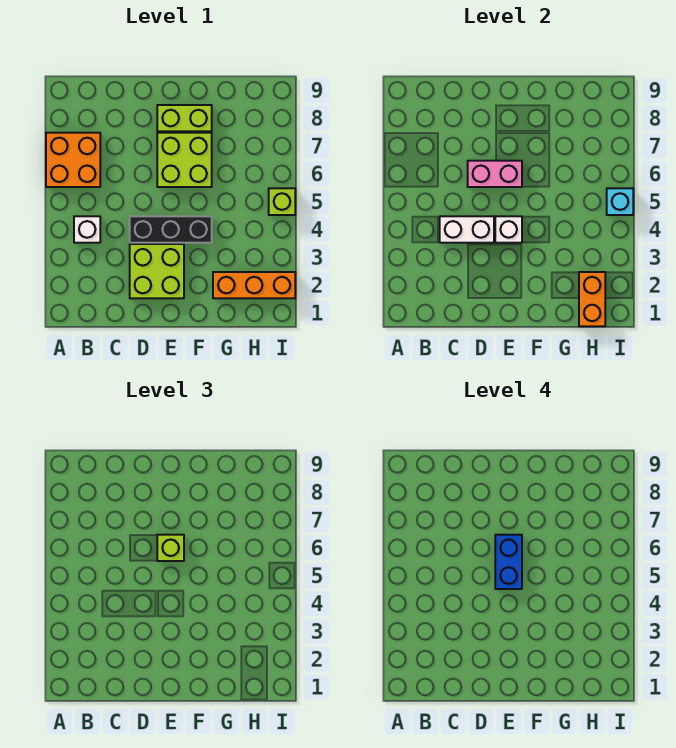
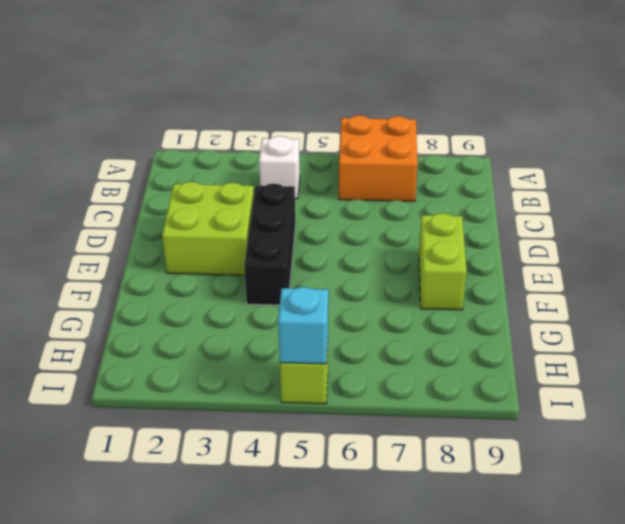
none -> lime brick E6:F7 level 1
none -> orange brick G2:I2 level 1
none -> white brick C4:D4 level 2

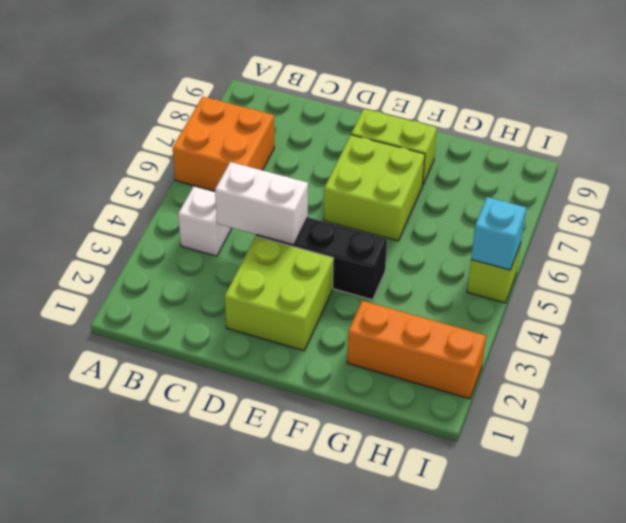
none -> pink brick D6:E6 level 2
none -> white brick E4 level 2
none -> orange brick H1:H2 level 2

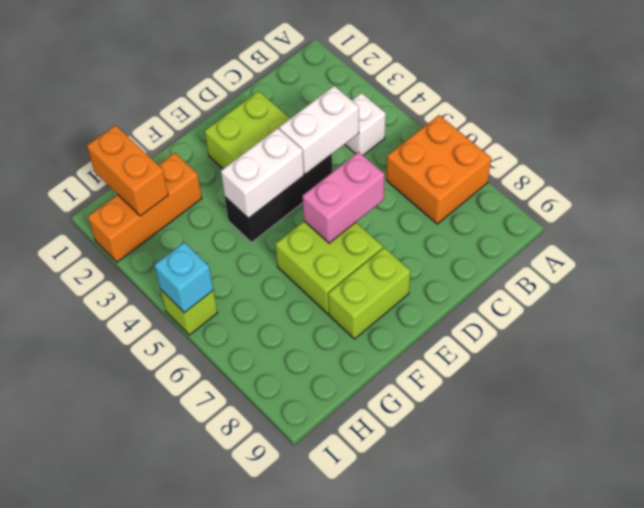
white brick E4:F4 level 2 -> white brick E4 level 2
none -> lime brick E6 level 3
none -> blue brick E5:E6 level 4

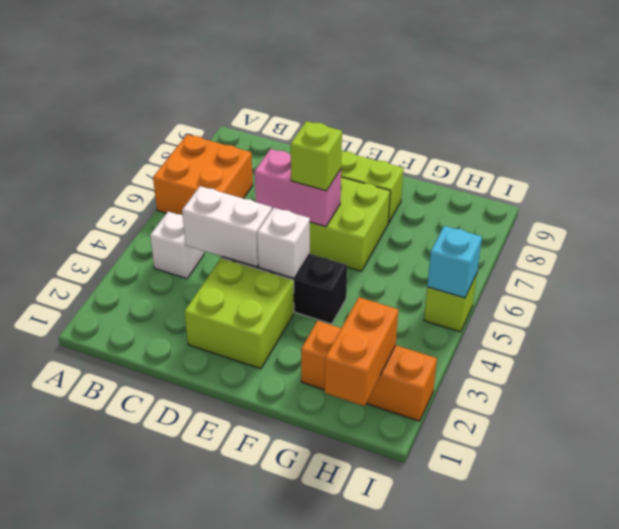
none -> blue brick E5:E6 level 4

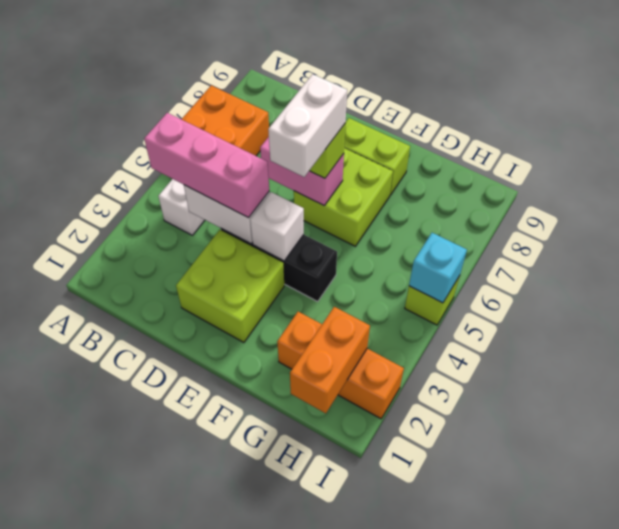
pink brick B4:D4 level 3 -> none
white brick E5:E6 level 4 -> blue brick E5:E6 level 4

